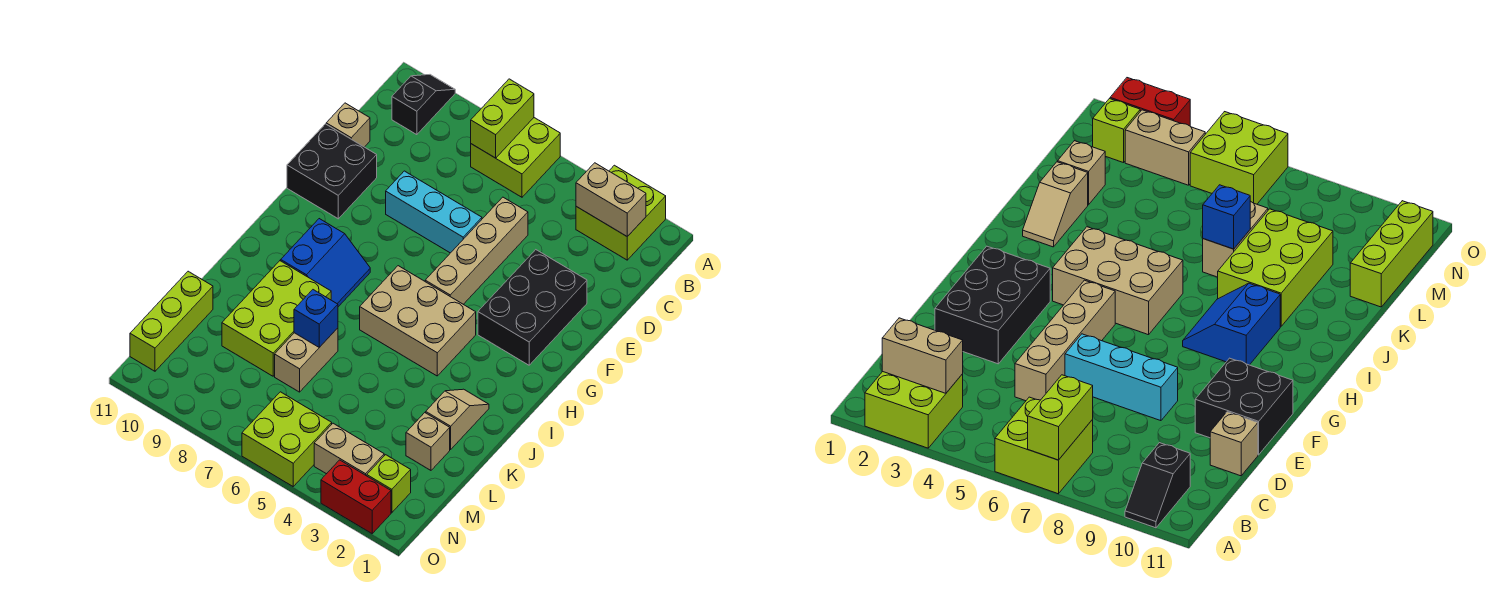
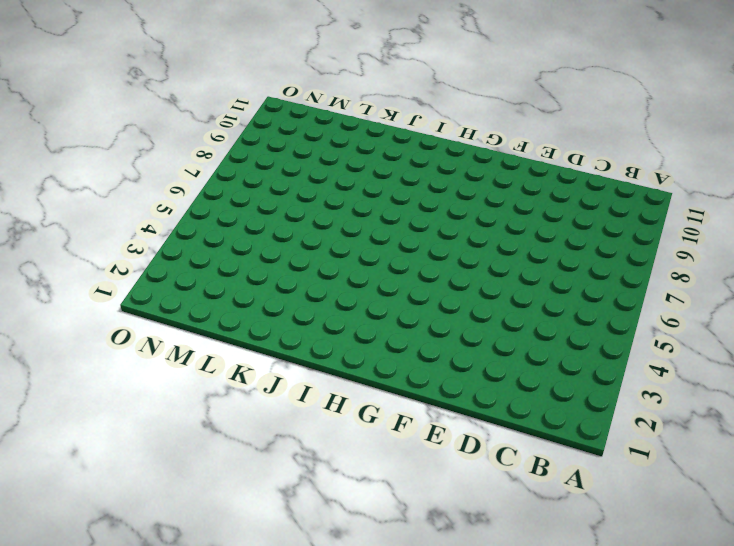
none -> lime brick A2:B3 level 1
none -> lime brick A6:B7 level 1
none -> black slope A10:B10 level 1 top B

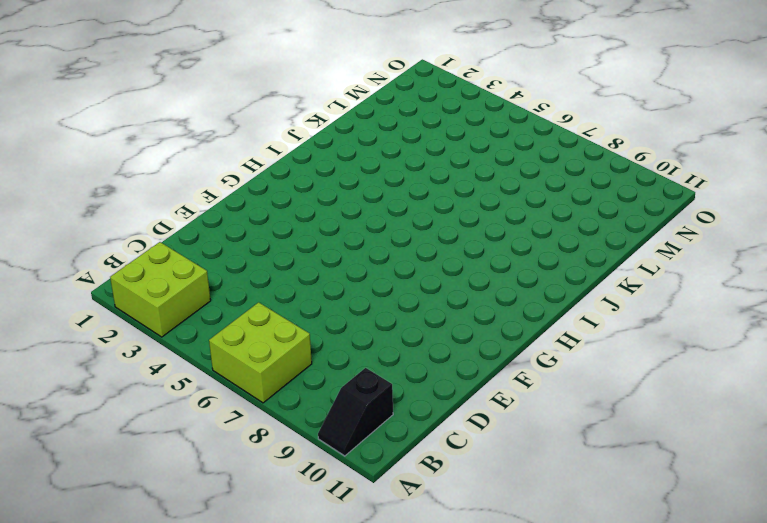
none -> tan brick D5:G5 level 1
none -> tan brick D11 level 1
none -> black brick E2:G3 level 1

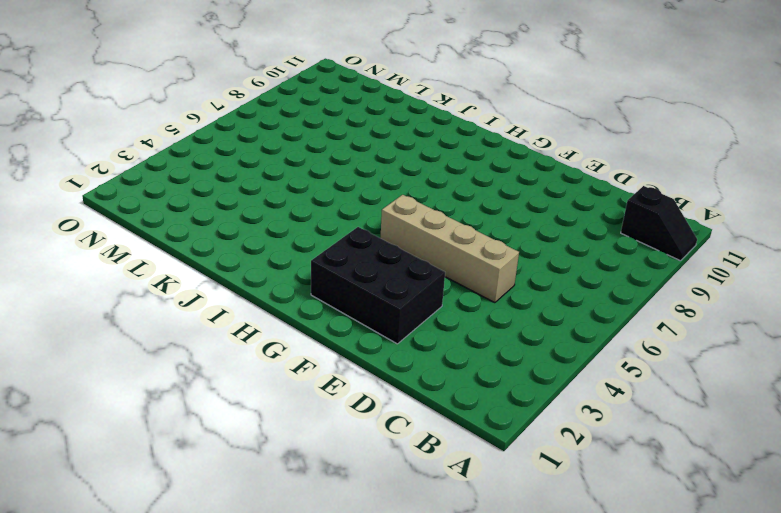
none -> lime brick A2:B3 level 1
none -> lime brick A6:B7 level 1
none -> tan brick D11 level 1

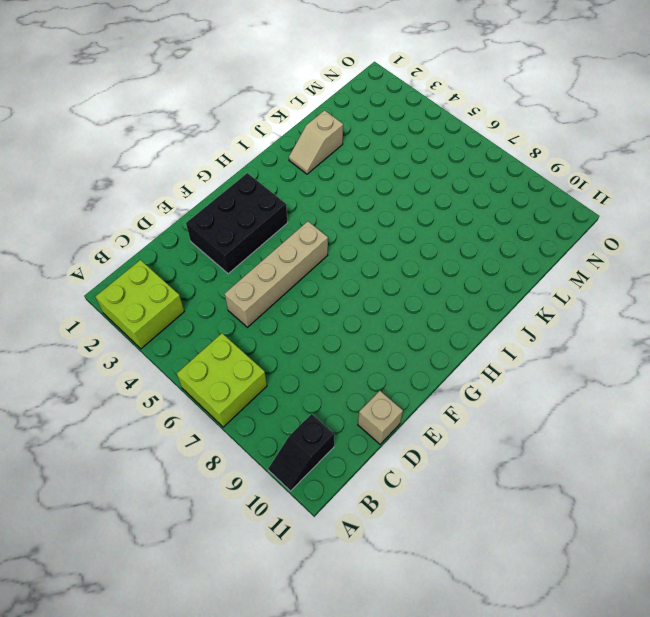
none -> cyan brick E6:E8 level 1
none -> black brick E10:F11 level 1
none -> tan brick H4:I6 level 1

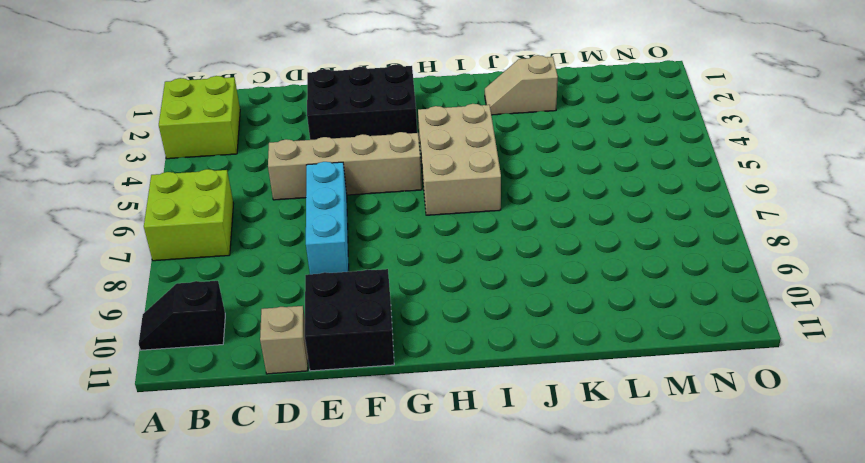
none -> blue slope H8:I9 level 1 top 9
none -> lime brick J8:L9 level 1
none -> tan brick K7:L7 level 1

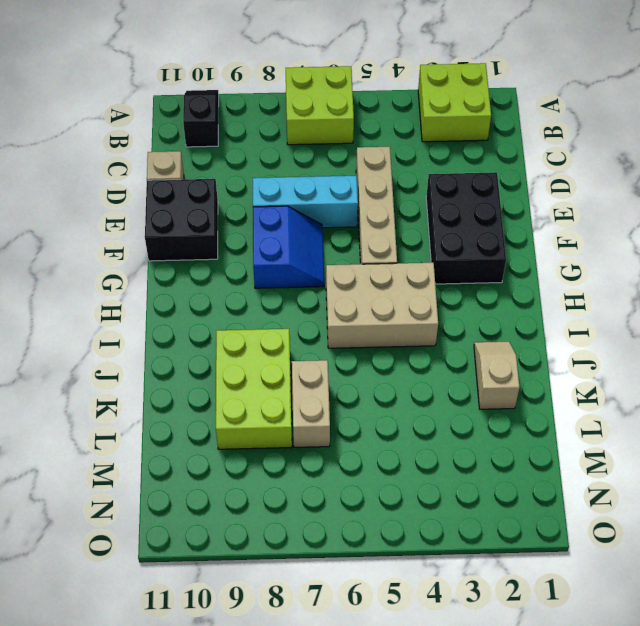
blue slope F7:G8 level 1 top 8 -> blue slope H8:I9 level 1 top 9
none -> tan brick L2 level 1
none -> lime brick L11:N11 level 1
none -> lime brick N2 level 1

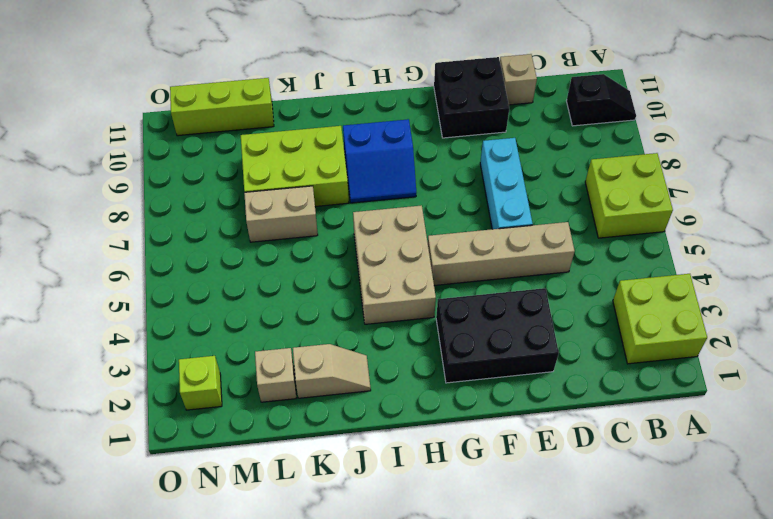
none -> tan brick N3:N4 level 1
none -> lime brick N5:O6 level 1
none -> red brick O2:O3 level 1

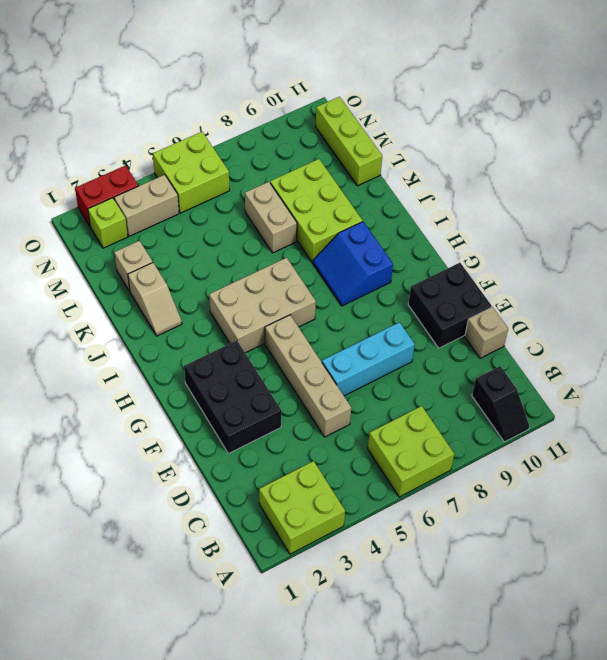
none -> lime brick A7:B7 level 2
none -> tan brick B2:B3 level 2
none -> blue brick K7 level 2

